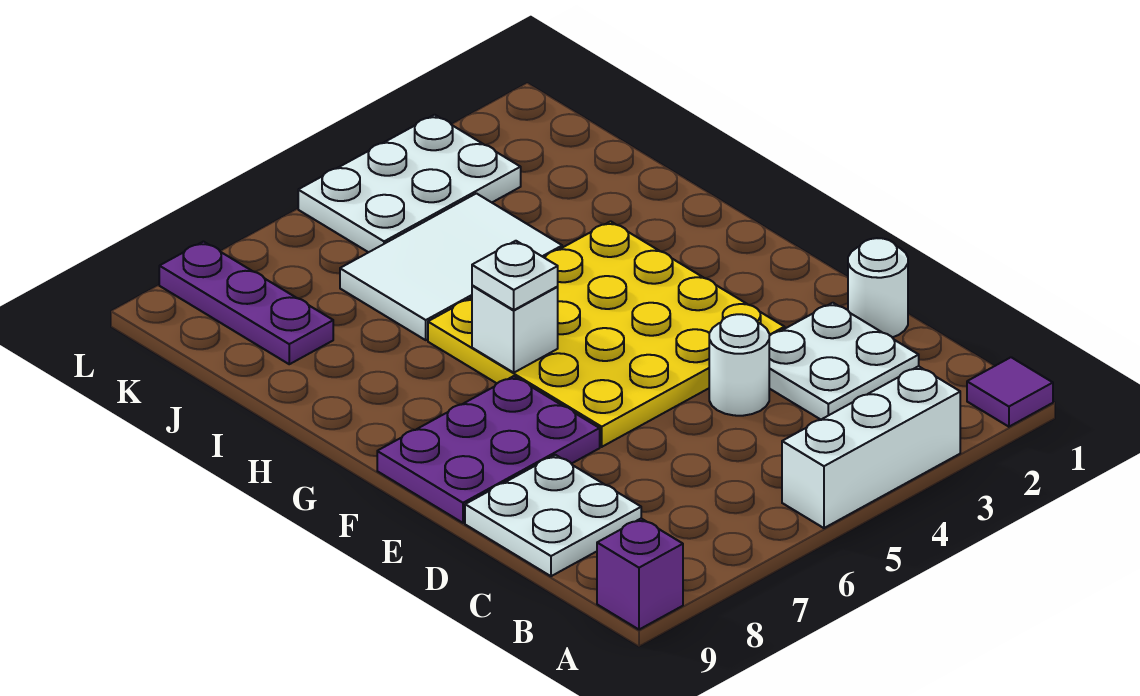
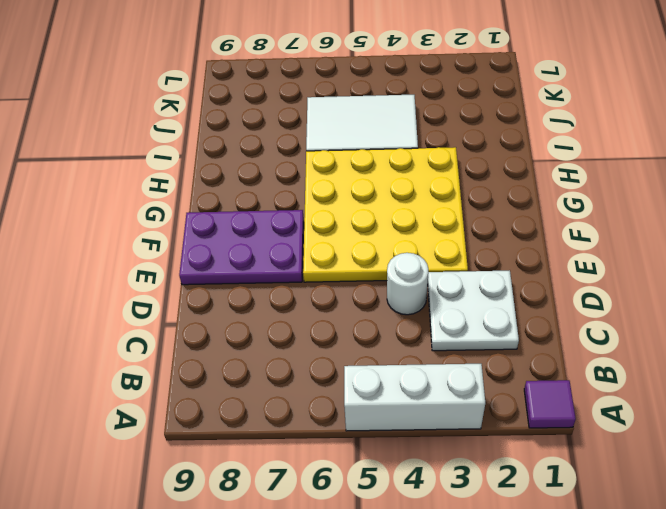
none -> purple brick A9 level 1
none -> white plate C8:D9 level 1
none -> white round brick D1 level 1

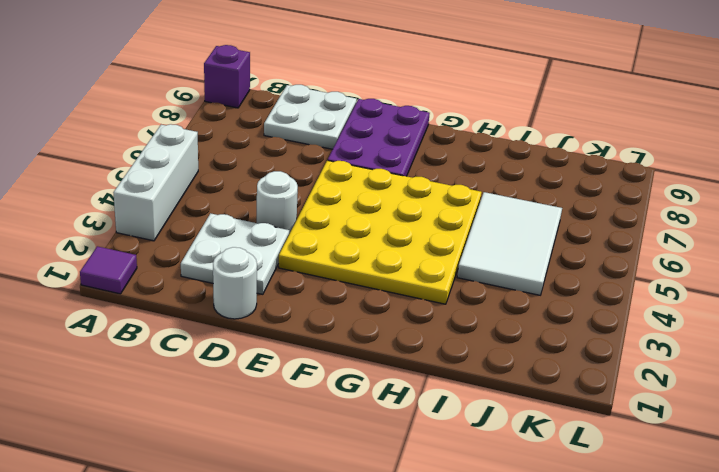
none -> purple plate J8:L8 level 1
none -> white plate K3:L5 level 1
none -> white brick G6 level 2

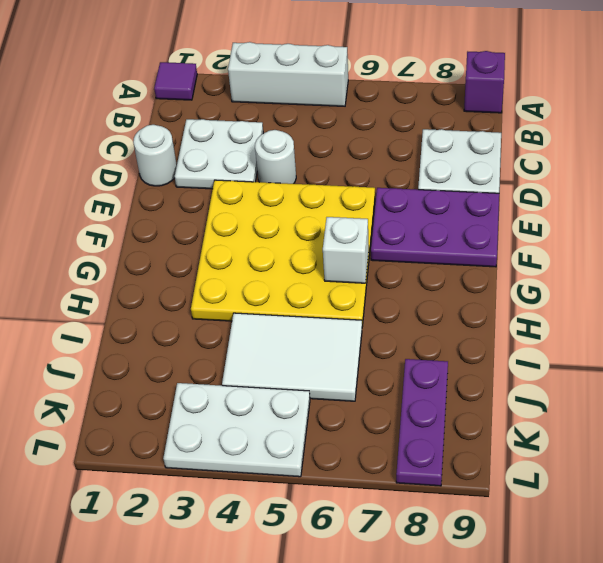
none -> white plate G6 level 3

